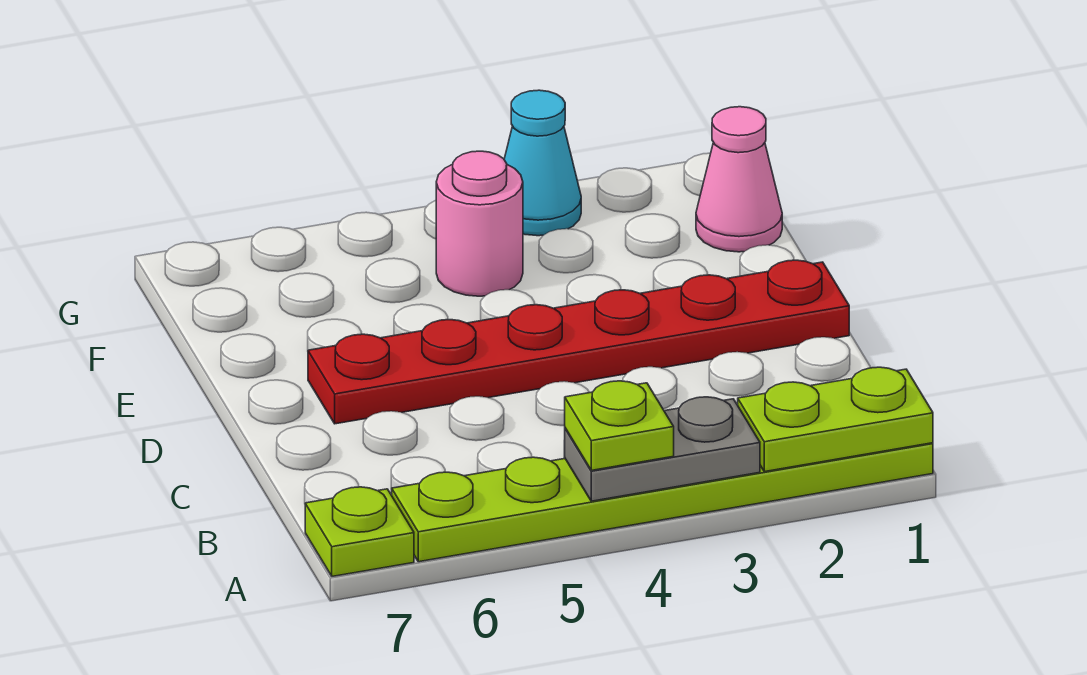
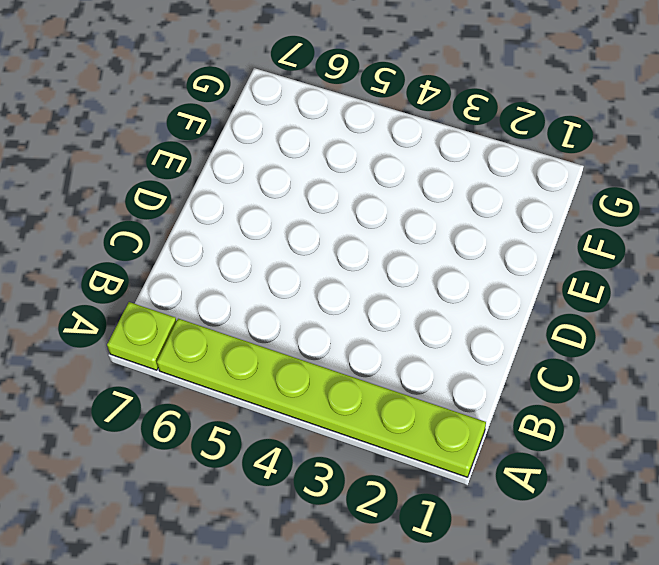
none -> red plate D1:D6 level 1
none -> pink cone F1 level 1

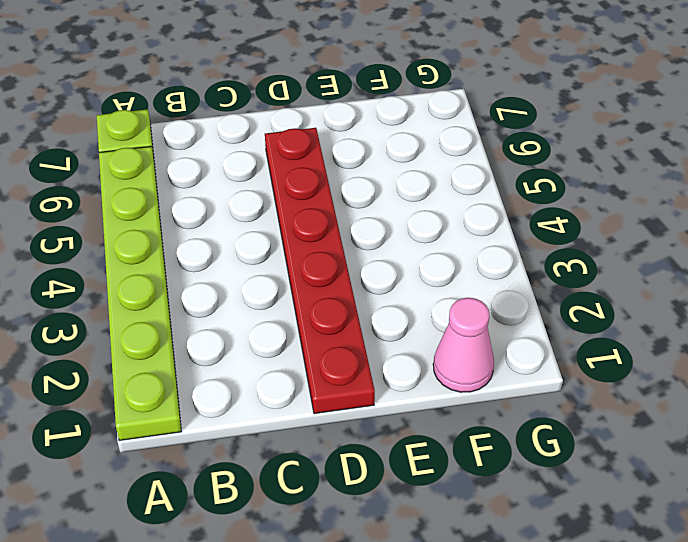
none -> pink round brick F4 level 1
none -> cyan cone G3 level 1

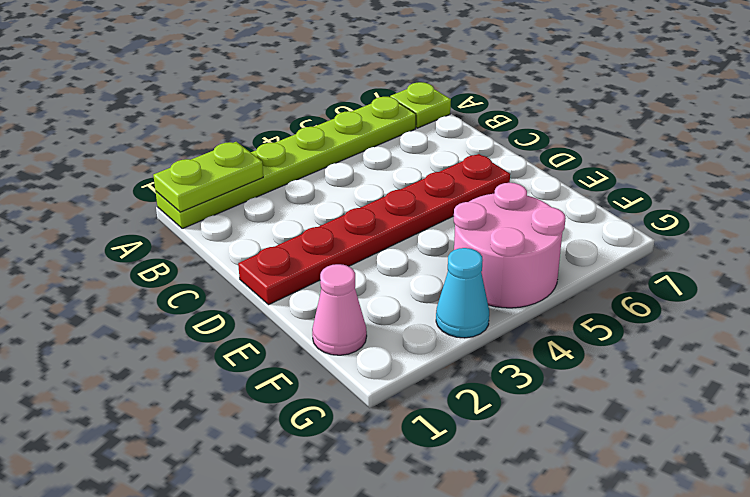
pink round brick F4:G5 level 1 -> pink round brick F4 level 1
none -> grey plate A3:A4 level 2
none -> lime plate A4 level 3

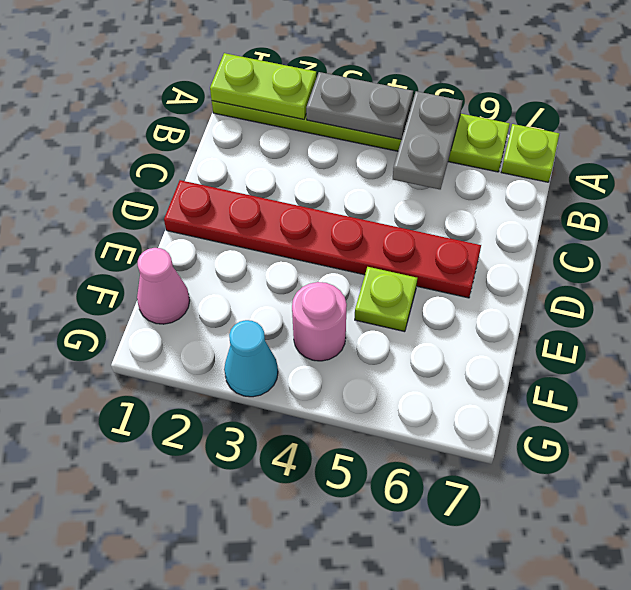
grey plate A5:B5 level 2 -> none
lime plate E5 level 1 -> lime plate A4 level 3

